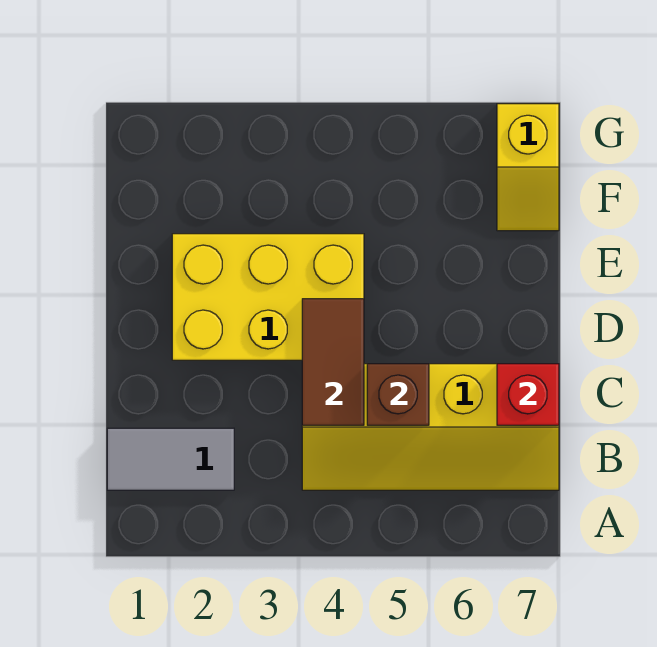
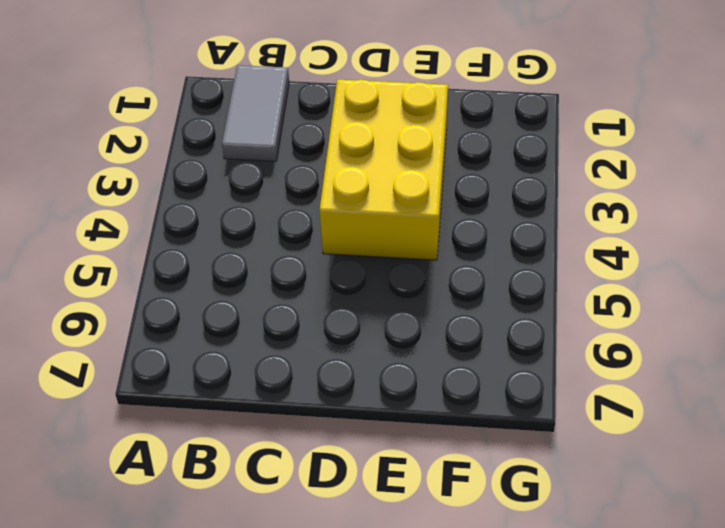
none -> yellow slope B4:C7 level 1 top C
none -> yellow slope F7:G7 level 1 top G

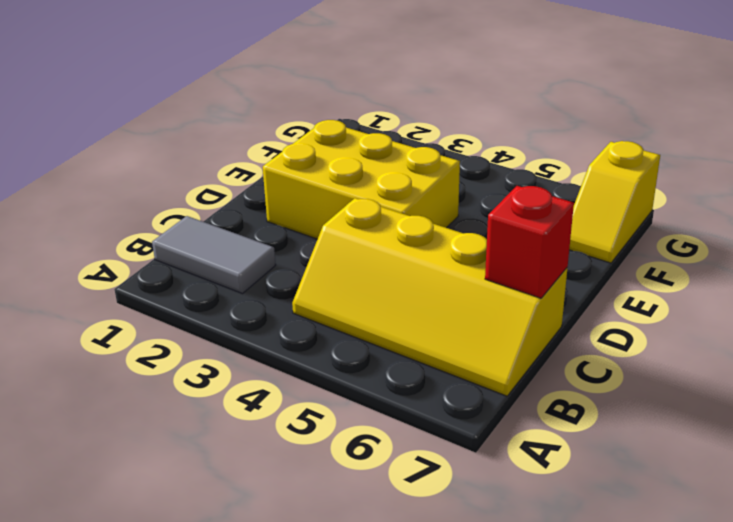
none -> brown tile C4:D4 level 2
none -> brown brick C5 level 2

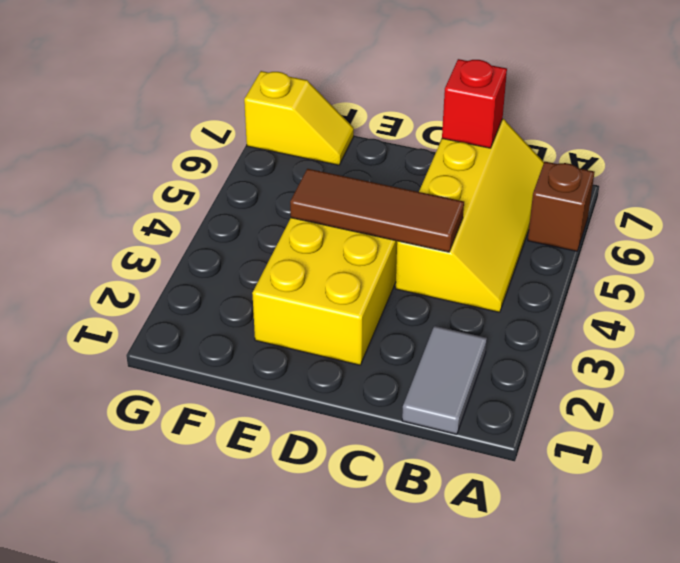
brown brick A6 level 1 -> brown brick C5 level 2
brown tile C4:E4 level 2 -> brown tile C4:D4 level 2

